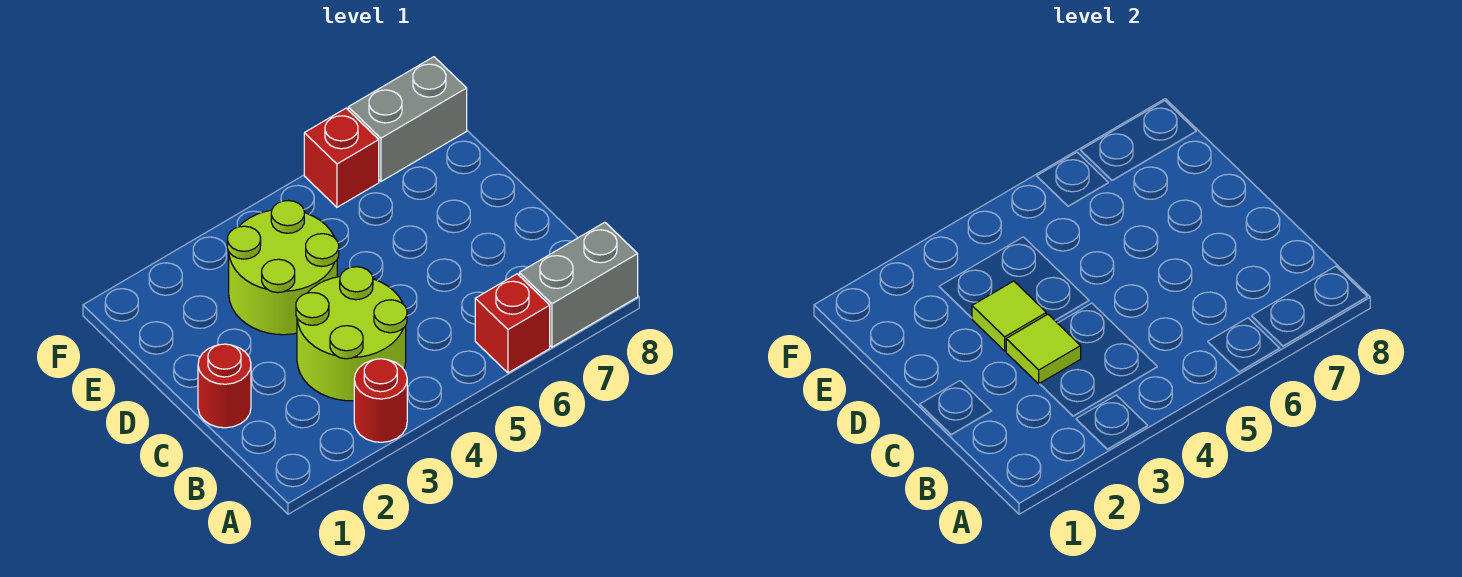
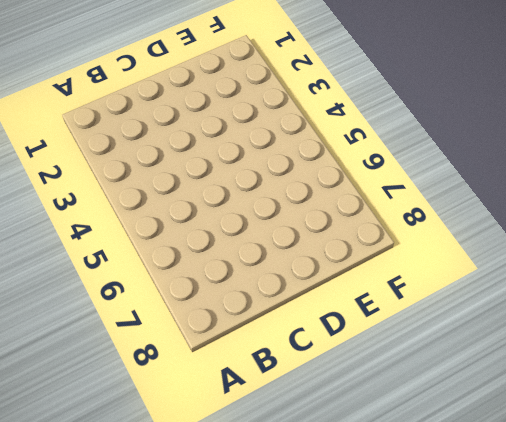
none -> red round brick A3 level 1
none -> red brick A6 level 1

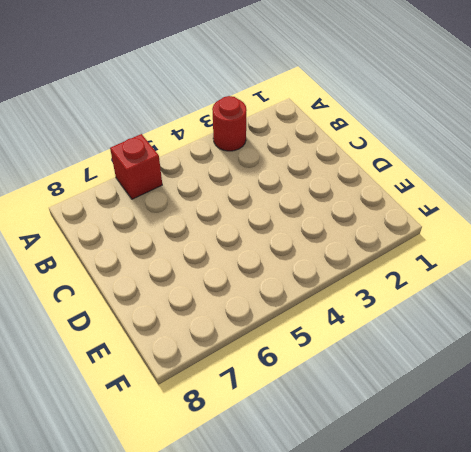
none -> grey brick A7:A8 level 1
none -> lime round brick B3:C4 level 1

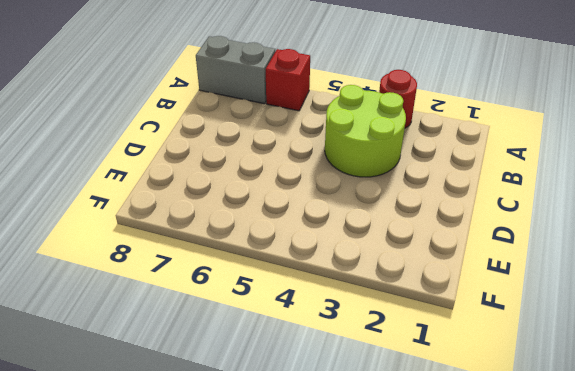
none -> red round brick C1 level 1
none -> lime round brick D3:E4 level 1

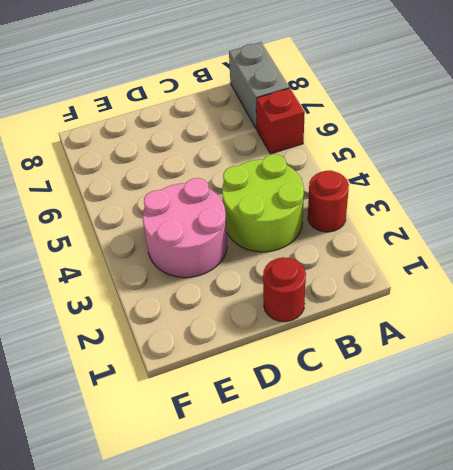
pink round brick D3:E4 level 1 -> lime round brick D3:E4 level 1
none -> red brick F6 level 1
none -> grey brick F7:F8 level 1

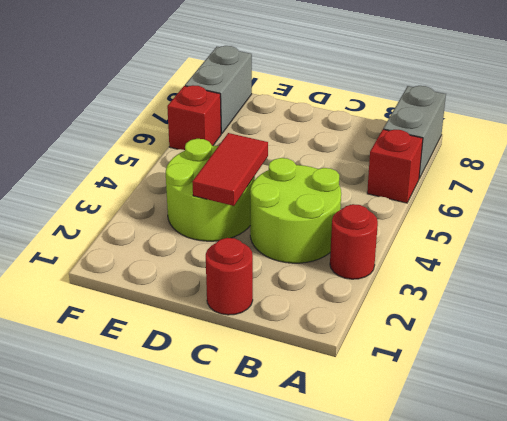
red tile D3:D4 level 2 -> lime tile D3 level 2
none -> lime tile C3 level 2

